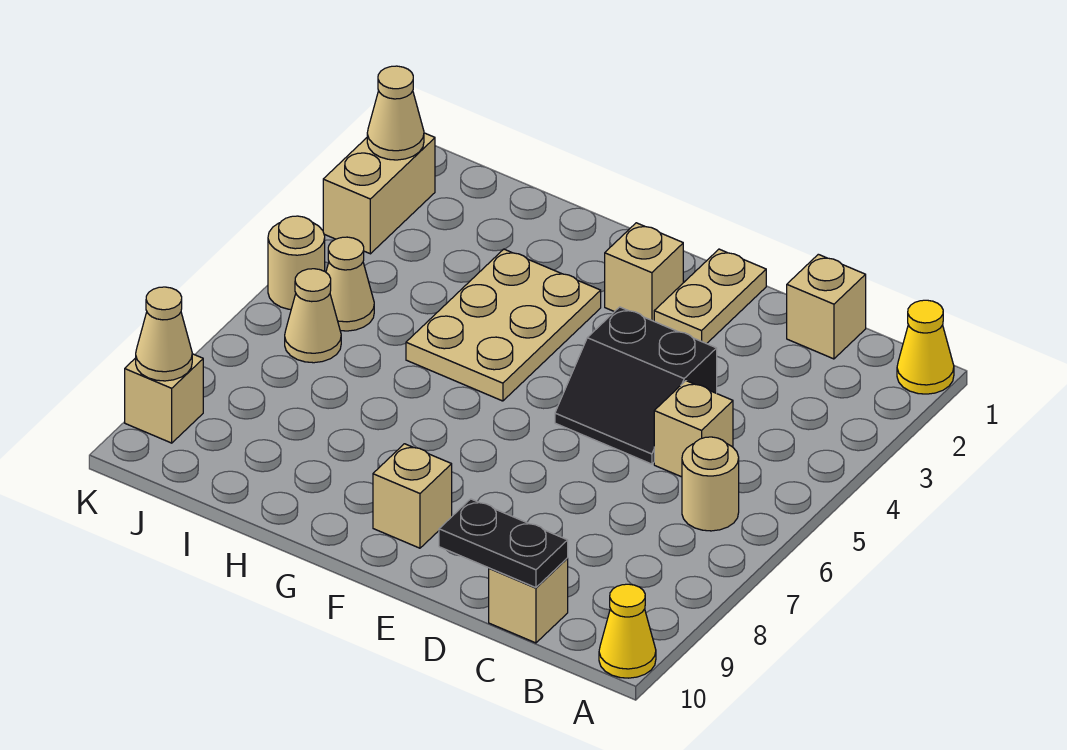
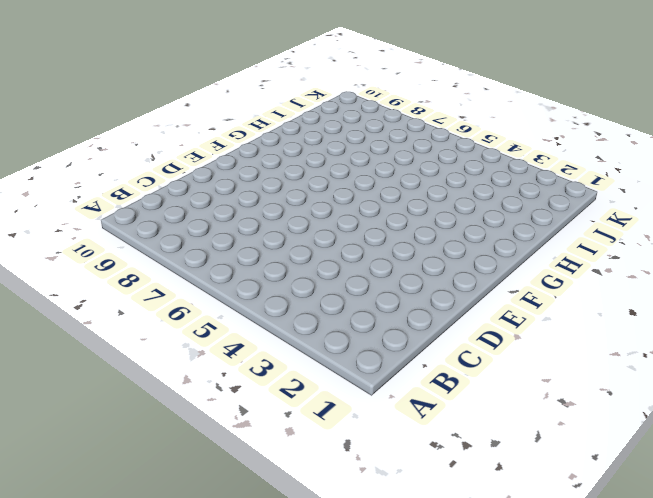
none -> yellow cone A1 level 1
none -> yellow cone A10 level 1
none -> tan round brick B6 level 1

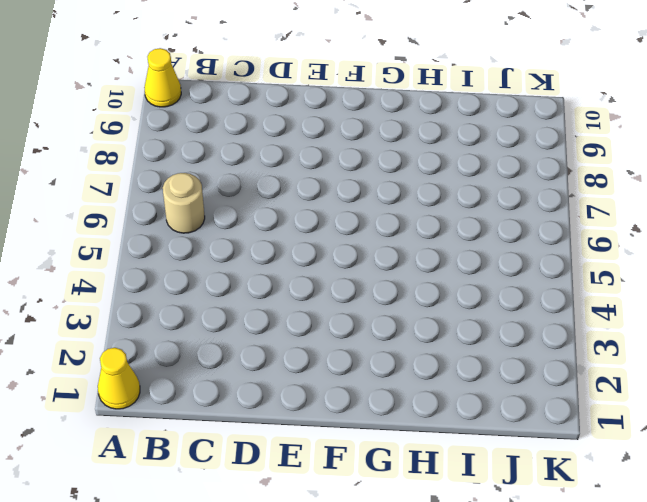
none -> tan brick C1 level 1
none -> tan brick C5 level 1
none -> tan brick C10 level 1

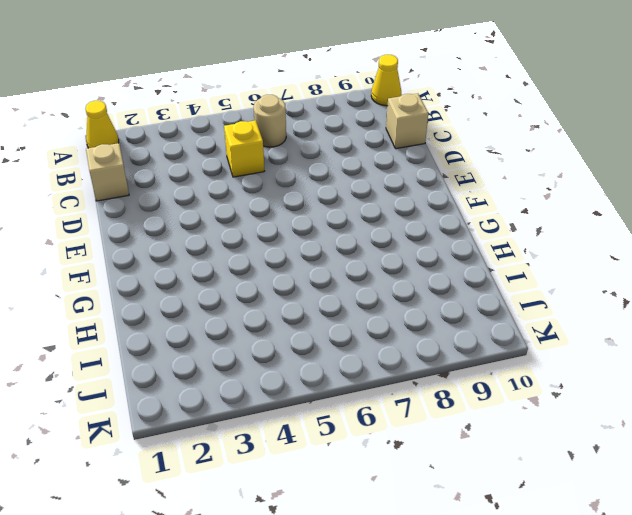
yellow brick C5 level 1 -> tan brick C5 level 1
none -> black slope D4:E5 level 1 top 4
none -> tan plate E1:E2 level 1
none -> tan brick F2 level 1

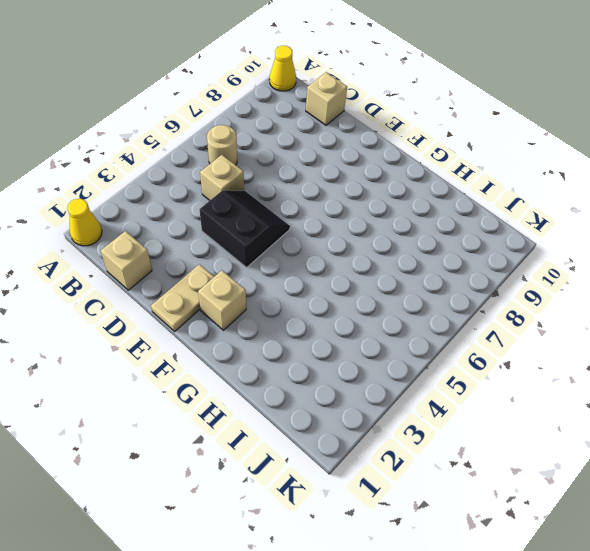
none -> tan brick F9 level 1
none -> tan plate G3:H5 level 1
none -> tan cone J5 level 1

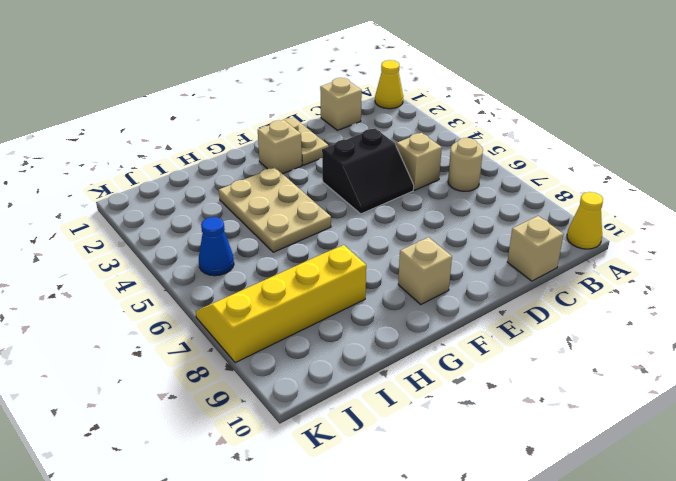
yellow slope H7:K8 level 1 top 8 -> none
blue cone J5 level 1 -> tan cone J5 level 1
none -> tan cone J6 level 1
none -> tan brick K2:K3 level 1
none -> tan round brick K5 level 1

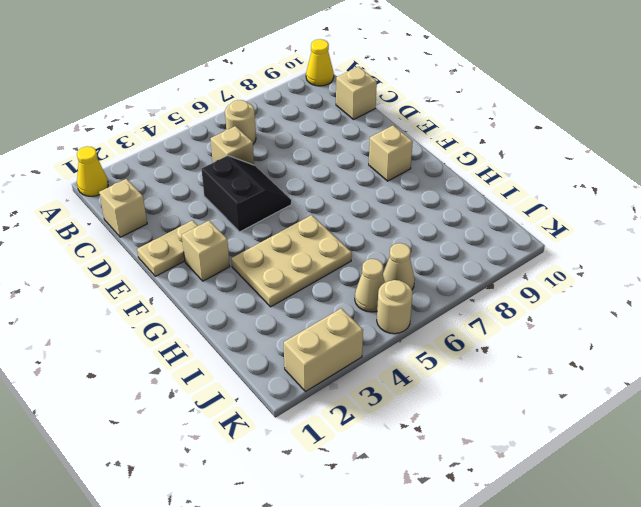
none -> tan brick K9 level 1
none -> black plate C10:D10 level 2
none -> tan cone K2 level 2

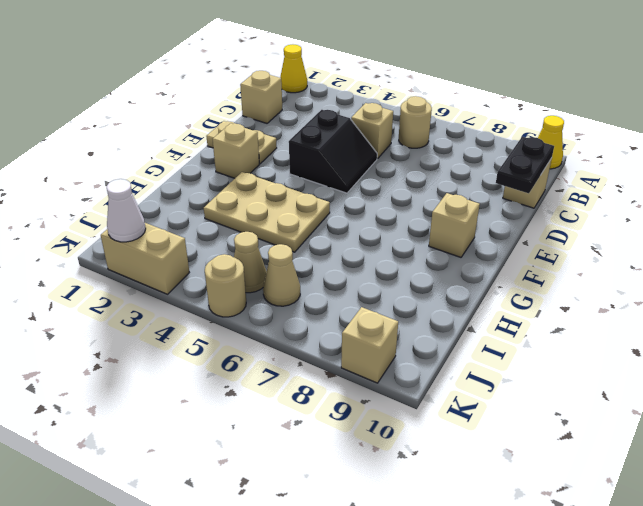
white cone K2 level 2 -> tan cone K2 level 2
none -> tan cone K9 level 2

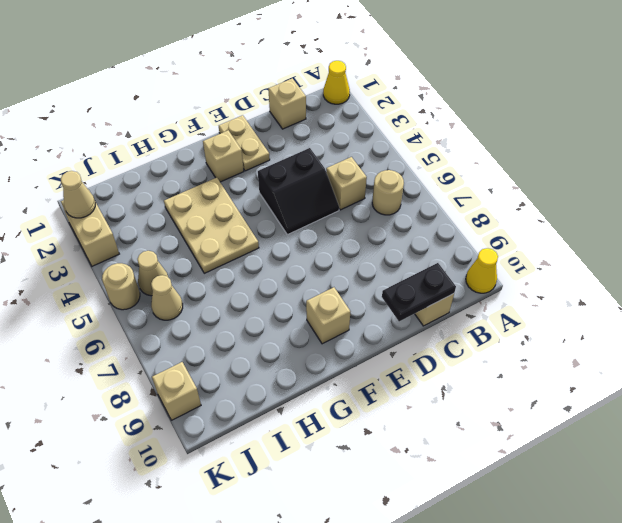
none -> tan cone K9 level 2

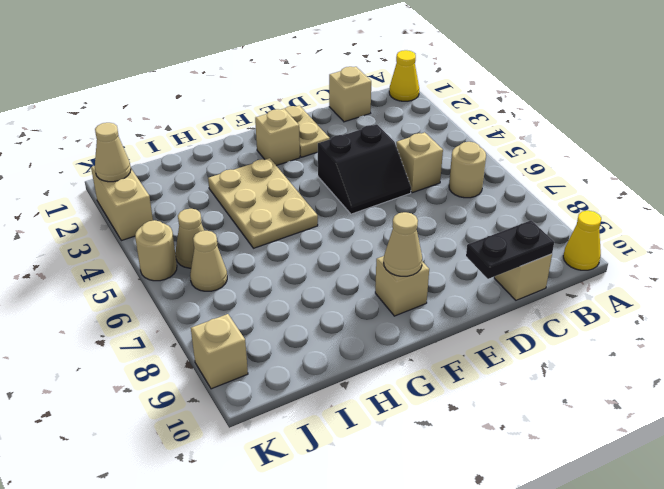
tan cone F9 level 2 -> tan cone K9 level 2

